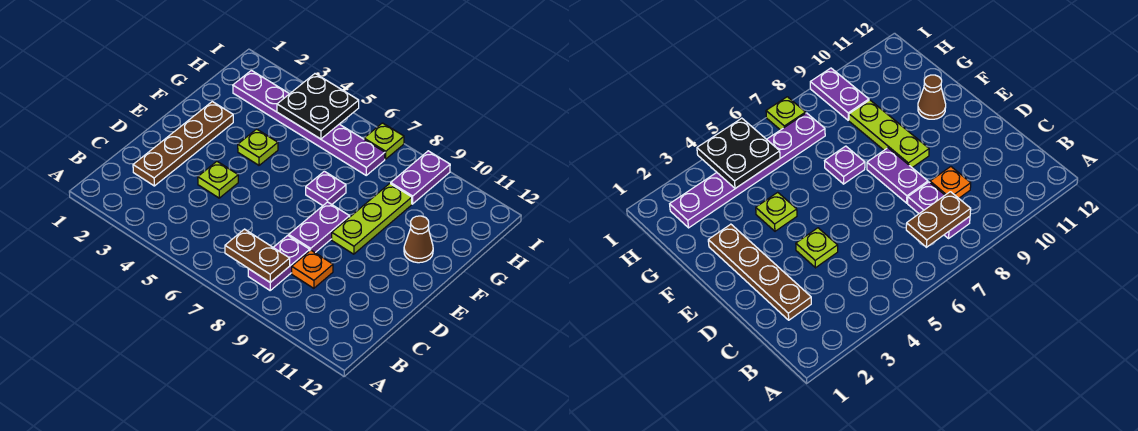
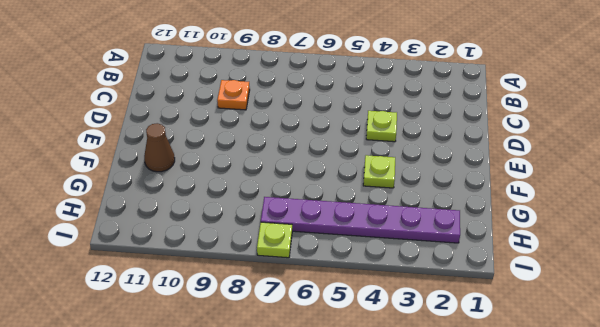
none -> purple plate B8:C8 level 1
none -> brown plate C2:F2 level 1
none -> purple plate D8:E8 level 1

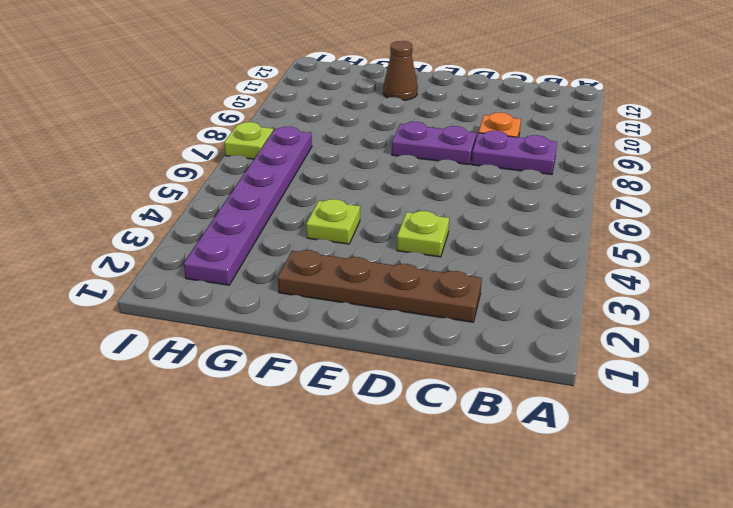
none -> lime plate E9:G9 level 1
none -> purple plate F7 level 1
none -> purple plate H9:I9 level 1

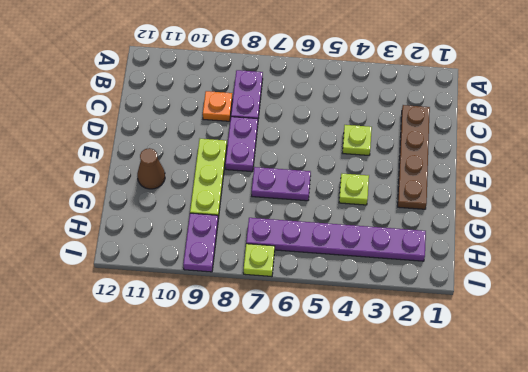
purple plate F6:F7 level 1 -> purple plate F7 level 1
none -> brown plate B7:B8 level 2
none -> black plate H4:I5 level 2

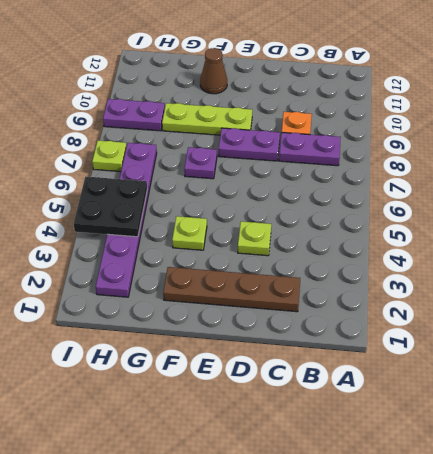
none -> brown plate B7:B8 level 2

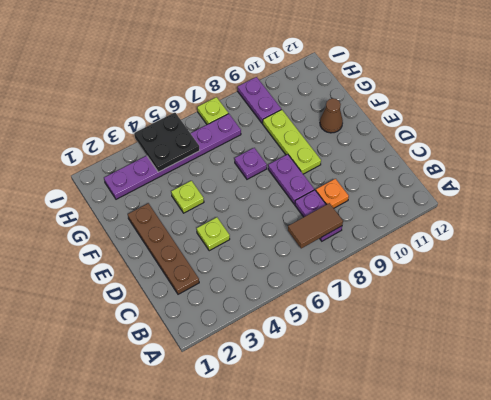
brown tile B7:B8 level 2 -> brown plate B7:B8 level 2

